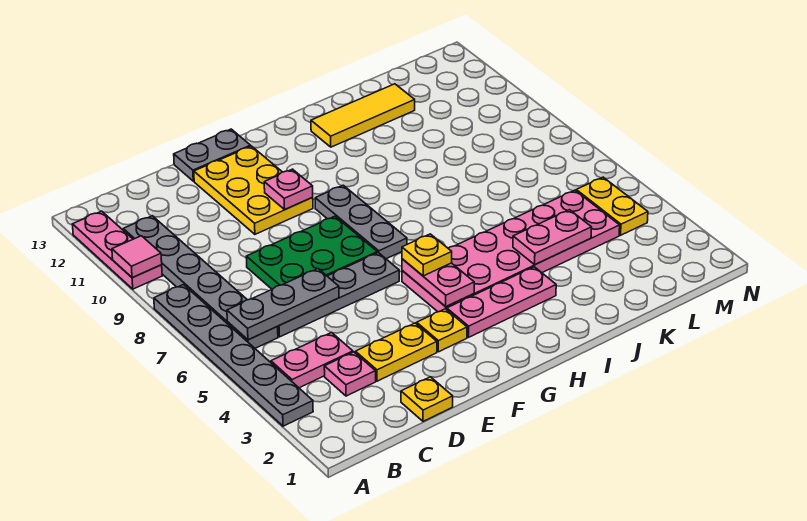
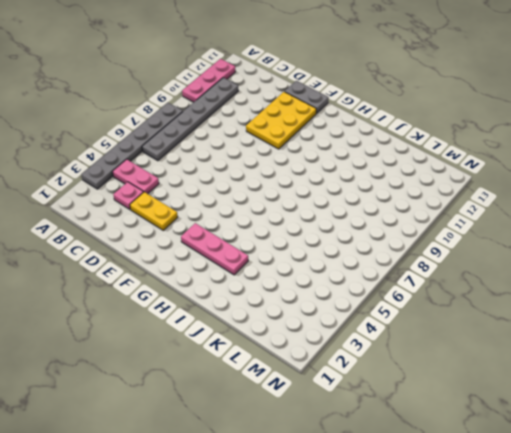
none -> grey plate C6:F6 level 1
none -> yellow plate D1 level 1
none -> green plate D7:F8 level 1

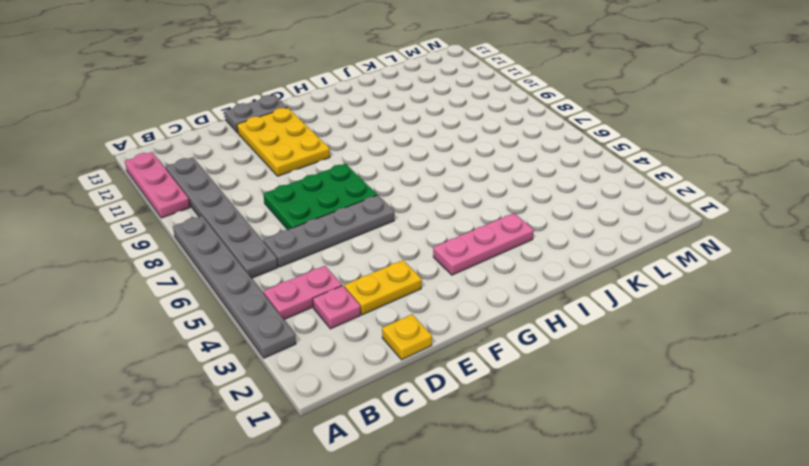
none -> yellow plate F3 level 1
none -> pink plate G4:L5 level 1
none -> grey plate G7:G9 level 1

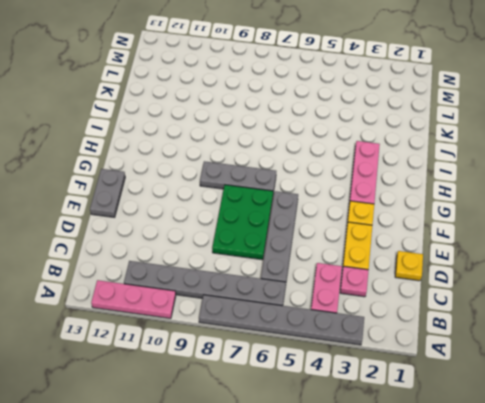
none -> yellow plate E10:F12 level 1
none -> pink plate G4:L5 level 1
none -> yellow tile I12:K12 level 1

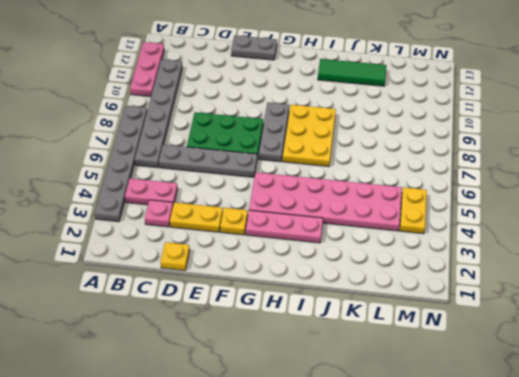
yellow plate H7:I9 level 1 -> yellow plate E10:F12 level 1
green tile I12:K12 level 1 -> yellow tile I12:K12 level 1
none -> pink tile A10 level 2
none -> grey plate B6:D6 level 2
none -> pink plate F10 level 2

